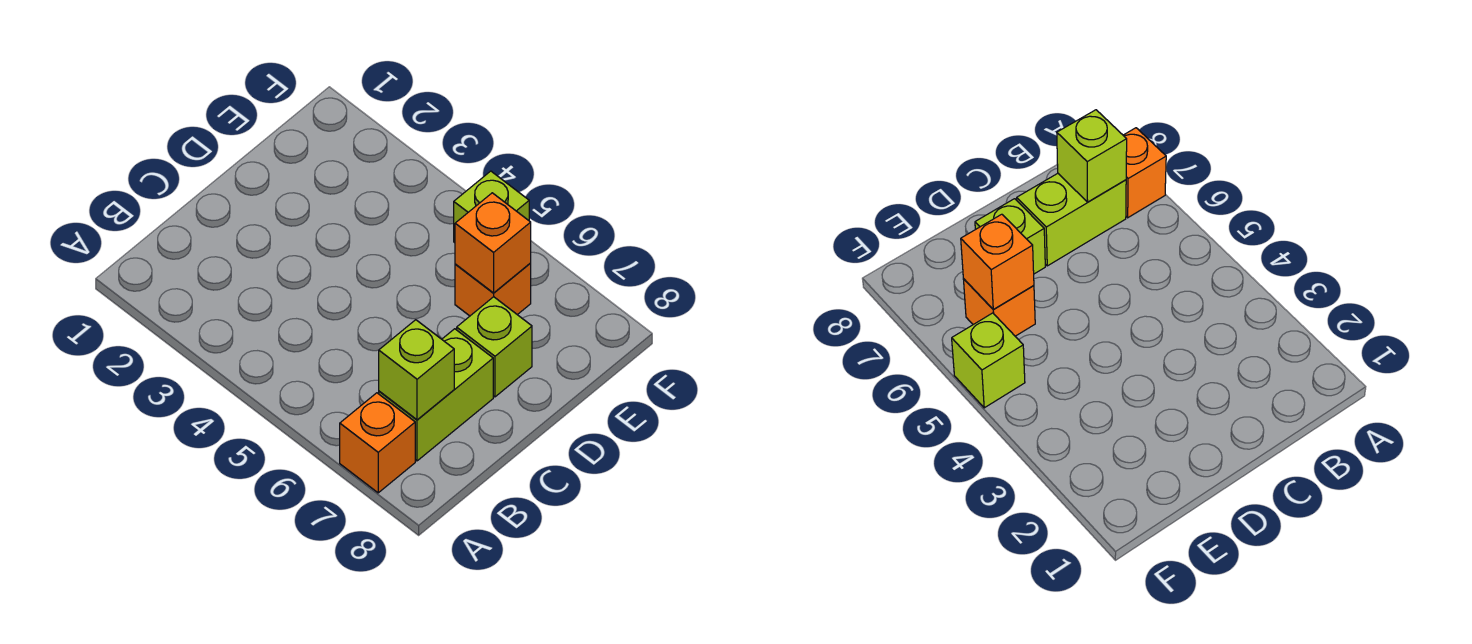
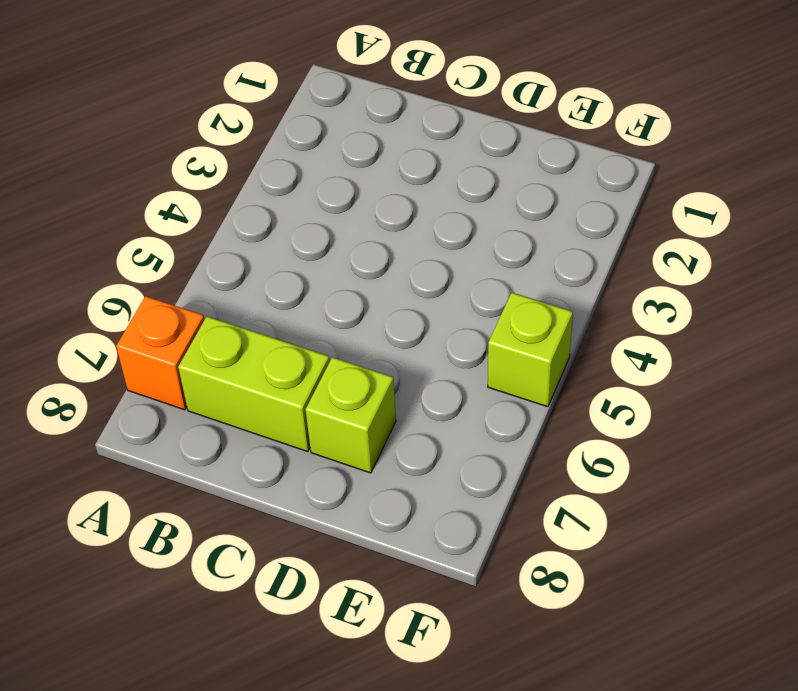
none -> orange brick E6 level 1
none -> lime brick B7 level 2

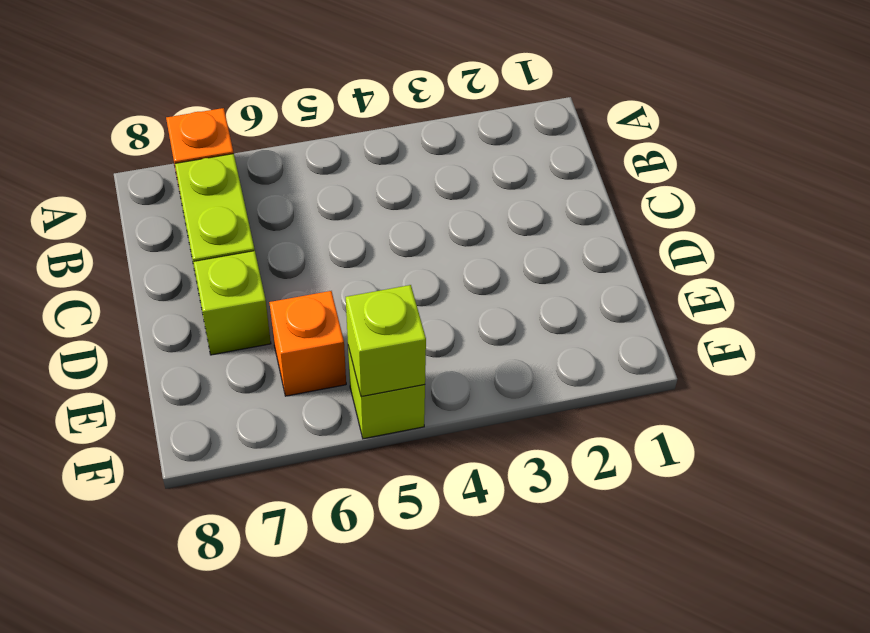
lime brick F5 level 2 -> lime brick B7 level 2
none -> orange brick E6 level 2

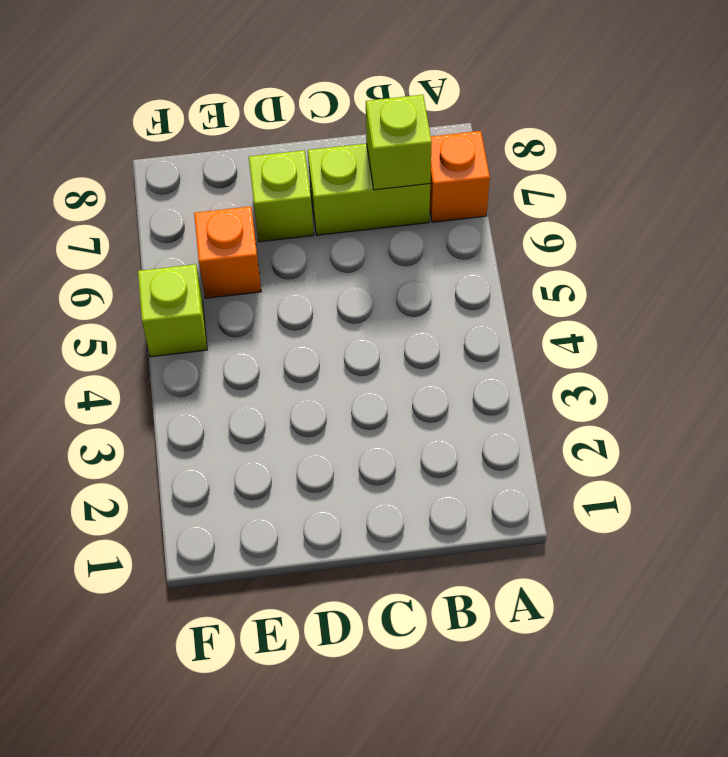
none -> orange brick E6 level 2

